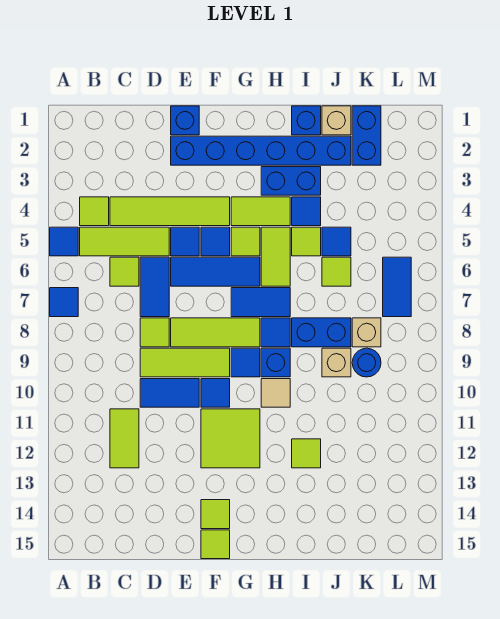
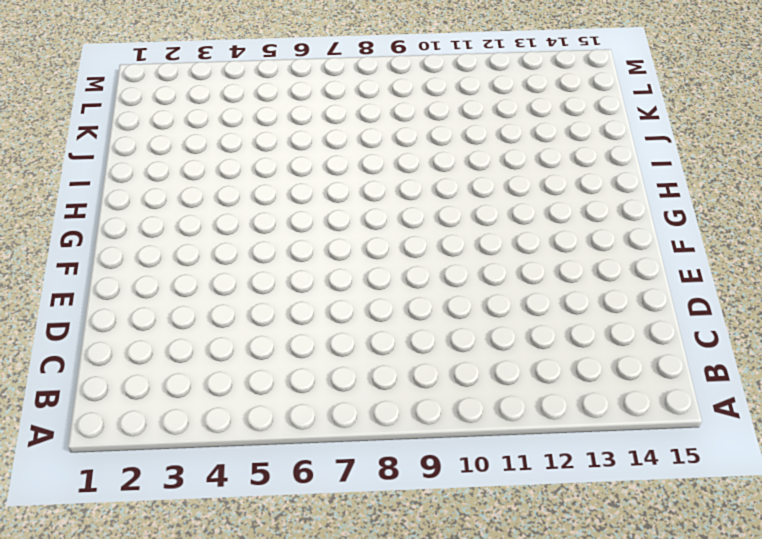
none -> blue tile A5 level 1
none -> blue tile A7 level 1
none -> lime tile B4 level 1
none -> lime tile B5:D5 level 1

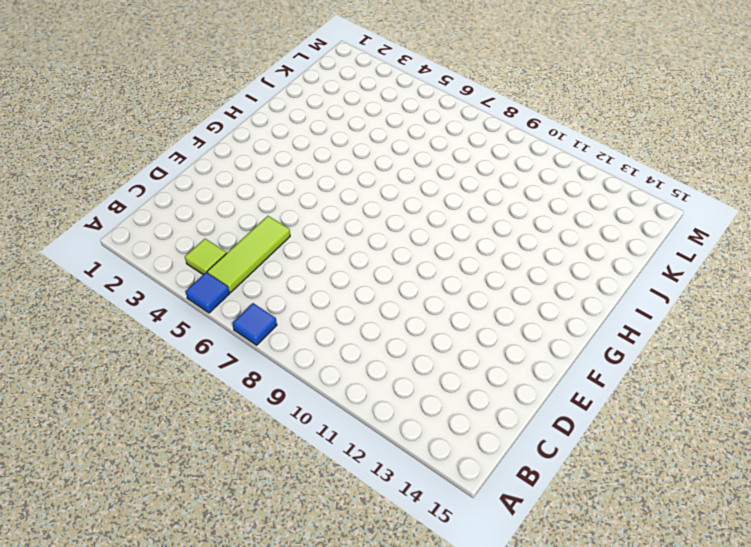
none -> lime tile C4:F4 level 1
none -> lime tile C6 level 1
none -> lime tile C11:C12 level 1
none -> blue tile D6:D7 level 1

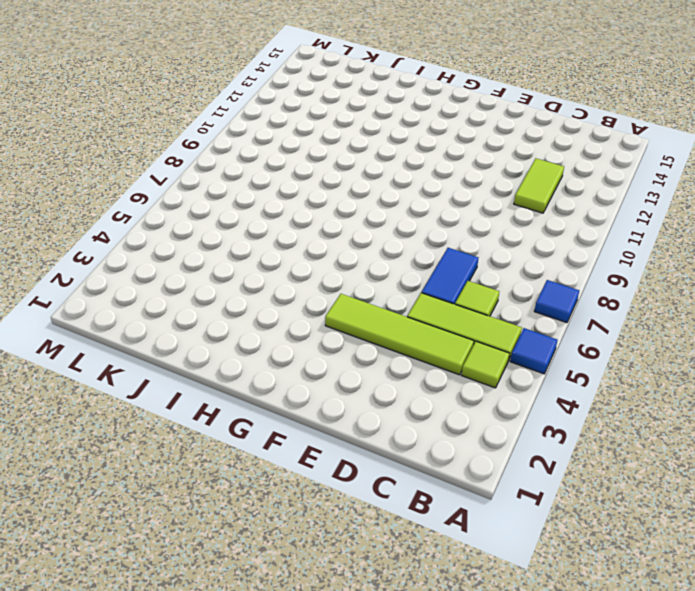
none -> lime tile D8 level 1
none -> lime tile D9:F9 level 1
none -> blue tile D10:E10 level 1
none -> blue brick E1 level 1

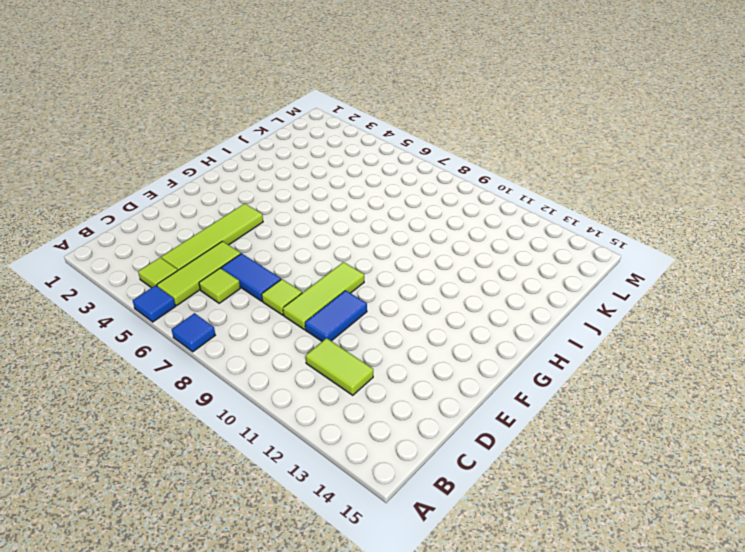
none -> blue brick E1 level 1
none -> blue brick E2:J2 level 1
none -> blue tile E5 level 1
none -> blue tile E6:G6 level 1

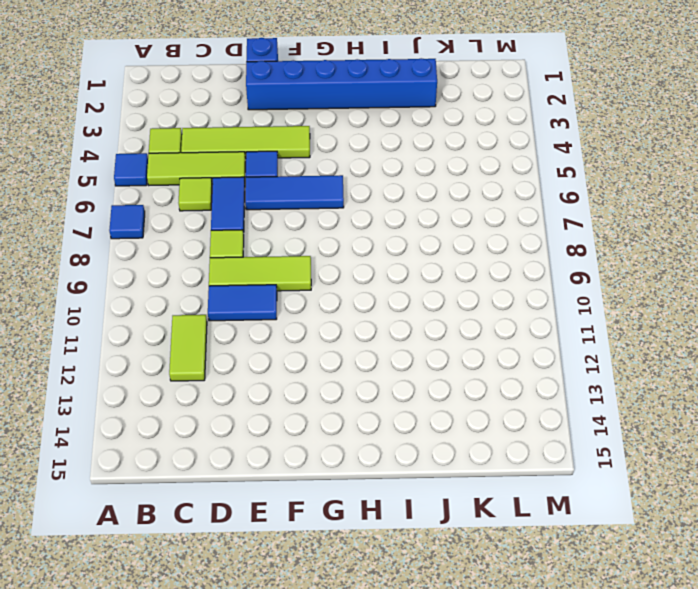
none -> lime tile E8:G8 level 1
none -> blue tile F5 level 1
none -> blue tile F10 level 1
none -> lime tile F11:G12 level 1

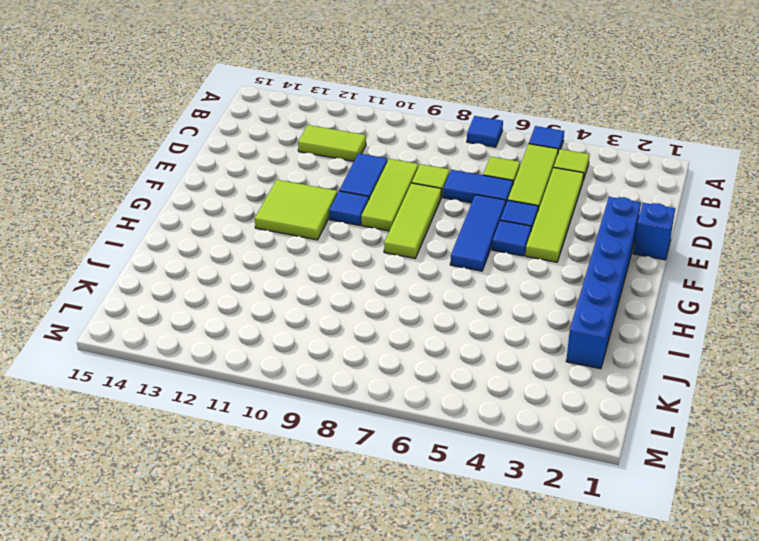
none -> lime tile F14 level 1
none -> lime tile F15 level 1
none -> lime tile G4:H4 level 1
none -> lime tile G5 level 1

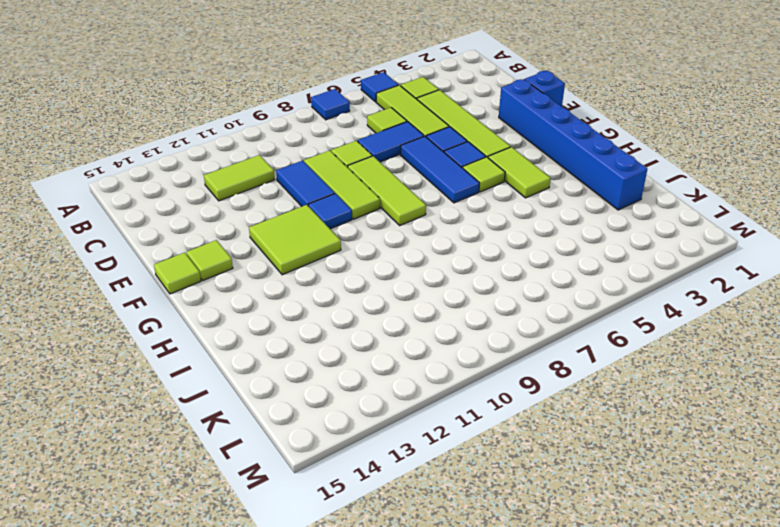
none -> blue tile G7:H7 level 1
none -> blue tile G9 level 1
none -> blue brick H3:I3 level 1
none -> lime tile H5:H6 level 1

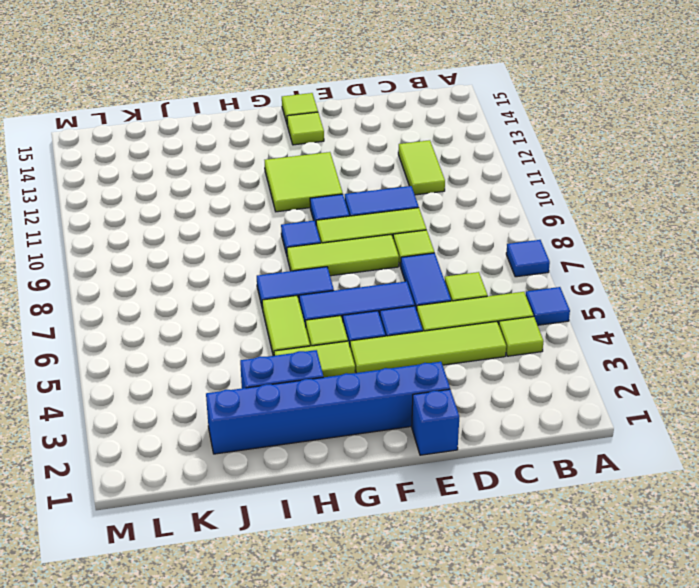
none -> blue tile H8 level 1
none -> blue brick H9 level 1
none -> tan tile H10 level 1
none -> blue brick I1 level 1

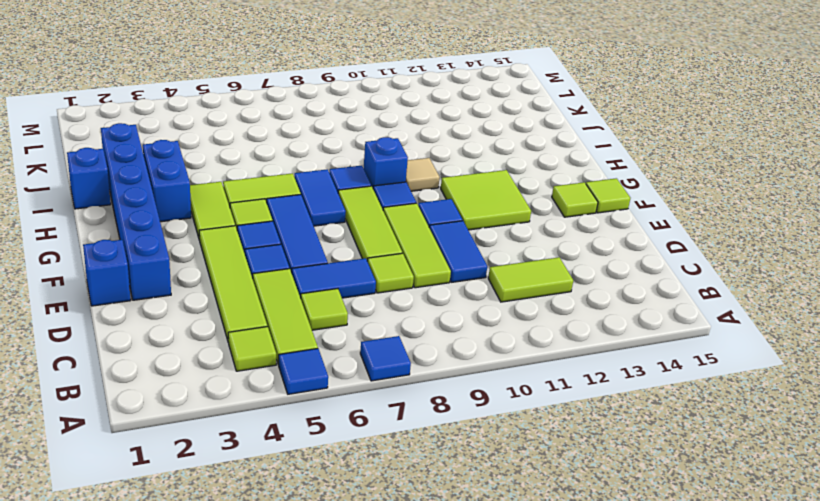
none -> blue tile I4 level 1
none -> lime tile I5 level 1
none -> blue brick I8:J8 level 1
none -> lime tile I12 level 1

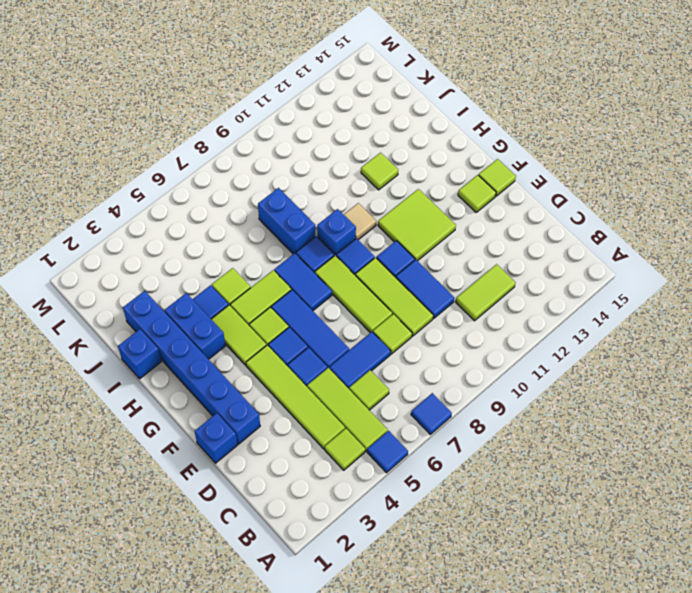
none -> tan brick J1 level 1
none -> blue tile J5 level 1
none -> lime tile J6 level 1
none -> tan brick J9 level 1

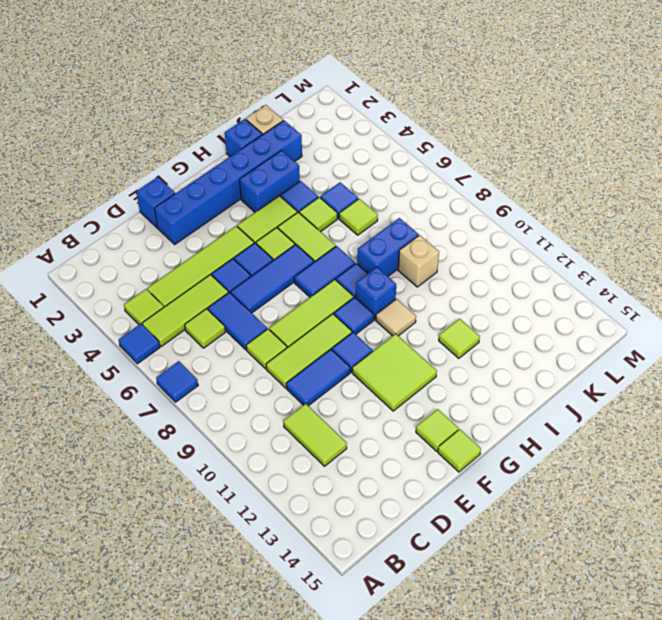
none -> blue brick K1:K2 level 1
none -> tan brick K8 level 1
none -> blue round brick K9 level 1
none -> blue tile L6:L7 level 1

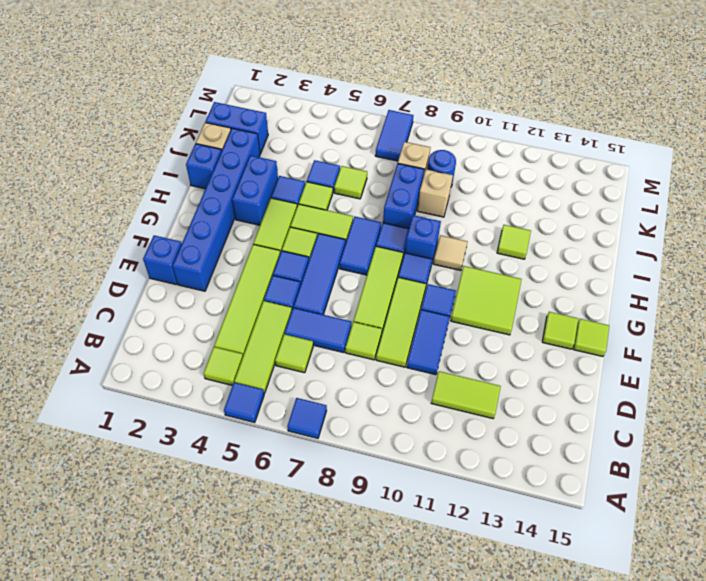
blue tile L7:M7 level 1 -> blue tile L6:L7 level 1

